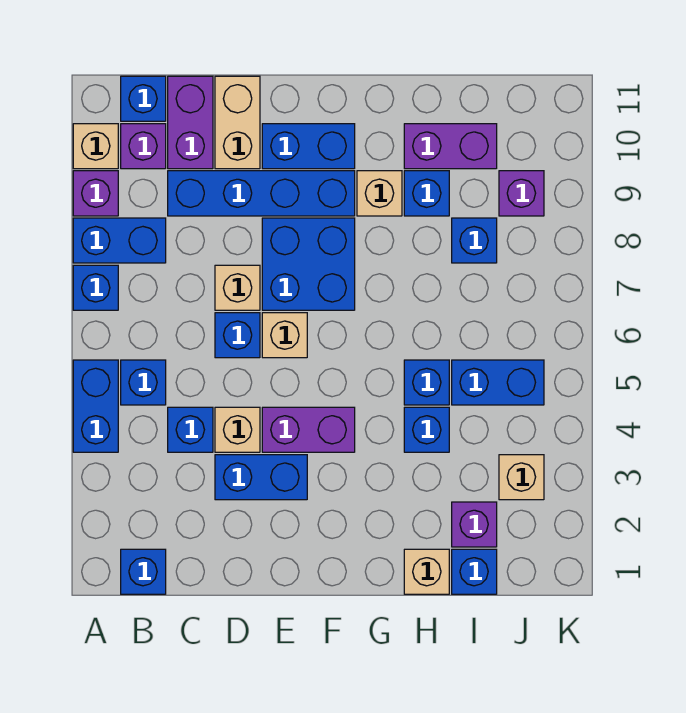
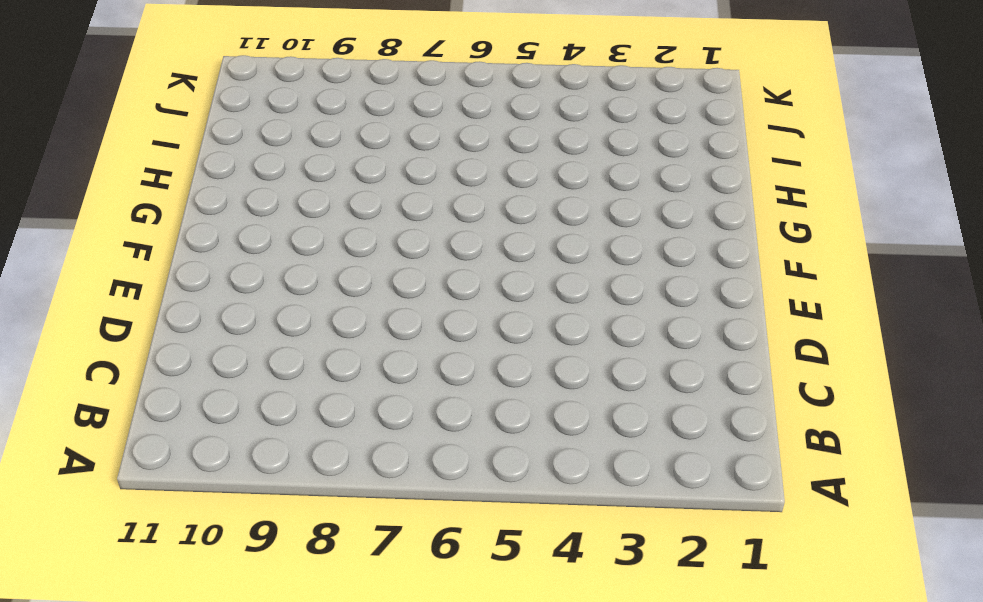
none -> blue brick A4:A5 level 1
none -> blue brick A7 level 1
none -> blue brick A8:B8 level 1
none -> purple brick A9 level 1

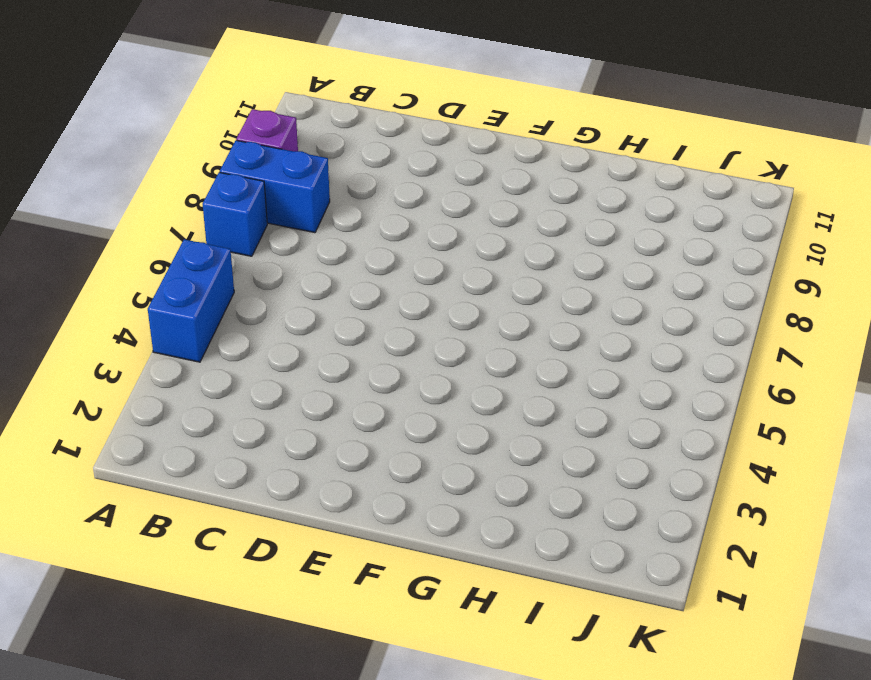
none -> tan brick A10 level 1
none -> blue brick B1 level 1
none -> blue brick B5 level 1
none -> purple brick B10 level 1

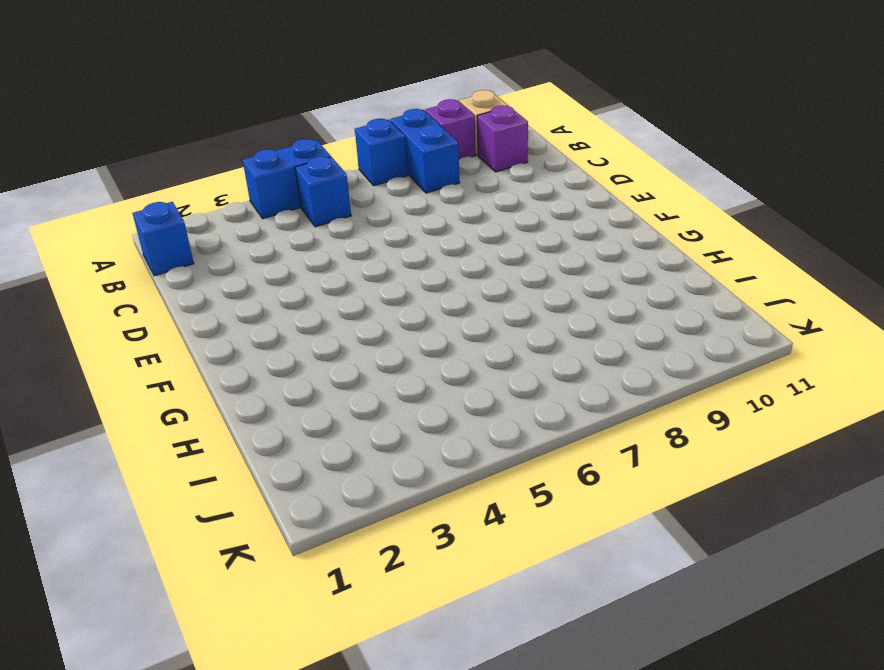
none -> blue brick B11 level 1
none -> blue brick C4 level 1
none -> blue brick C9:F9 level 1
none -> purple brick C10:C11 level 1

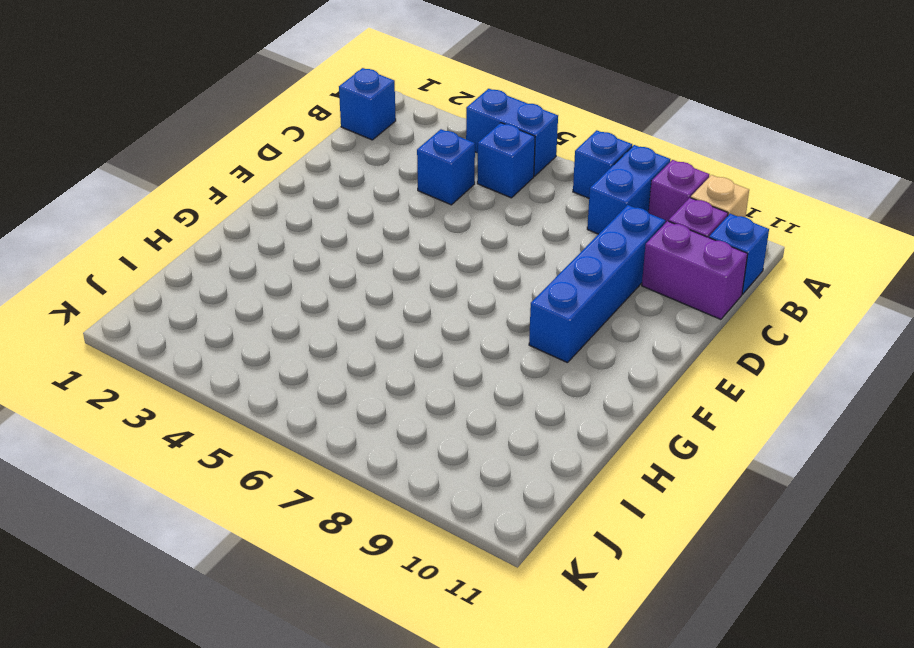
none -> blue brick D3:E3 level 1
none -> tan brick D4 level 1
none -> blue brick D6 level 1
none -> tan brick D7 level 1

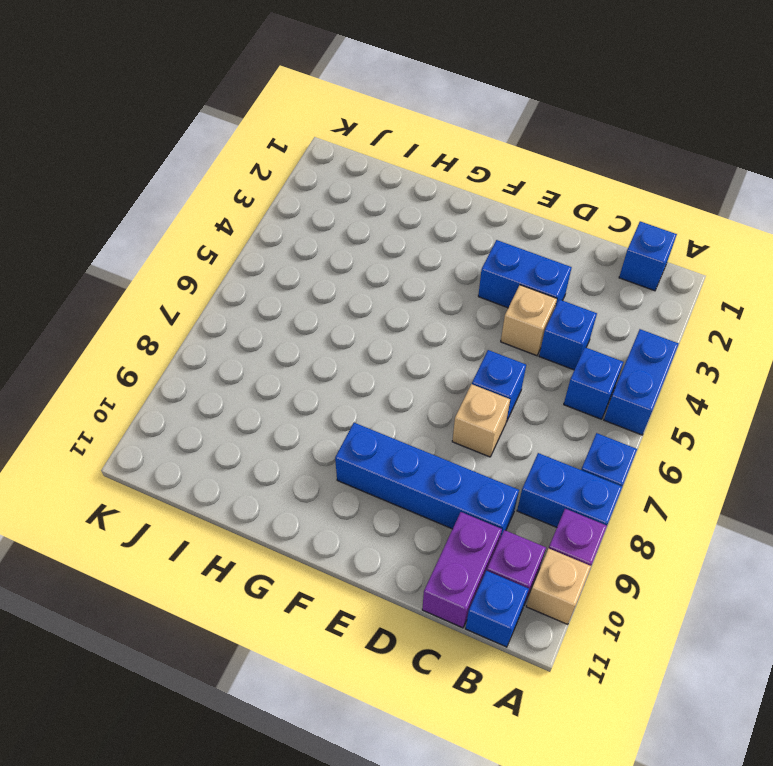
none -> tan brick D10:D11 level 1
none -> purple brick E4:F4 level 1
none -> tan brick E6 level 1
none -> blue brick E7:F8 level 1

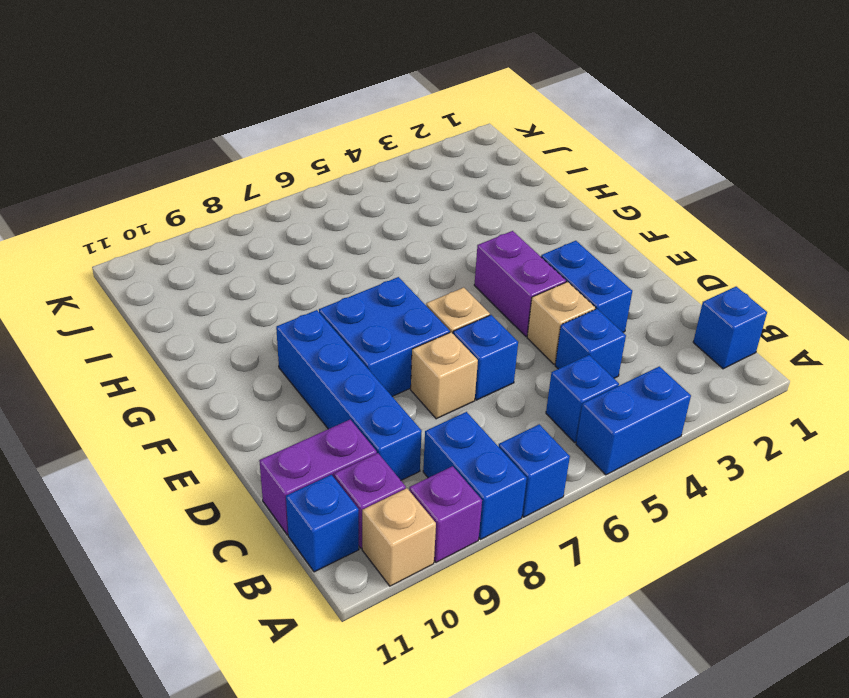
none -> tan brick D10:D11 level 1
none -> blue brick E10:F10 level 1
none -> tan brick G9 level 1
none -> tan brick H1 level 1

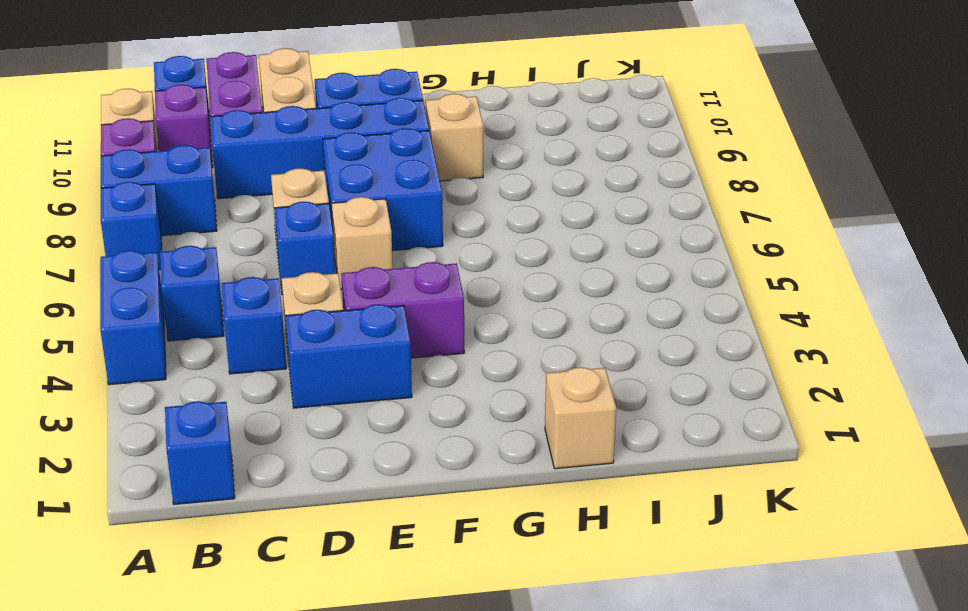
none -> blue brick H4 level 1
none -> blue brick H5 level 1
none -> blue brick H9 level 1
none -> purple brick H10:I10 level 1

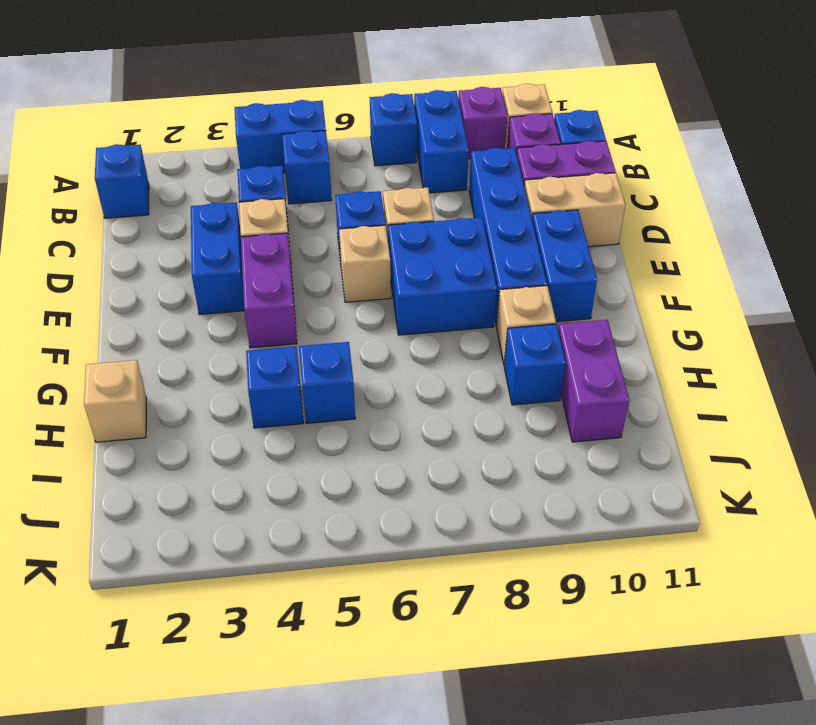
none -> blue brick I1 level 1
none -> purple brick I2 level 1
none -> blue brick I5:J5 level 1
none -> blue brick I8 level 1

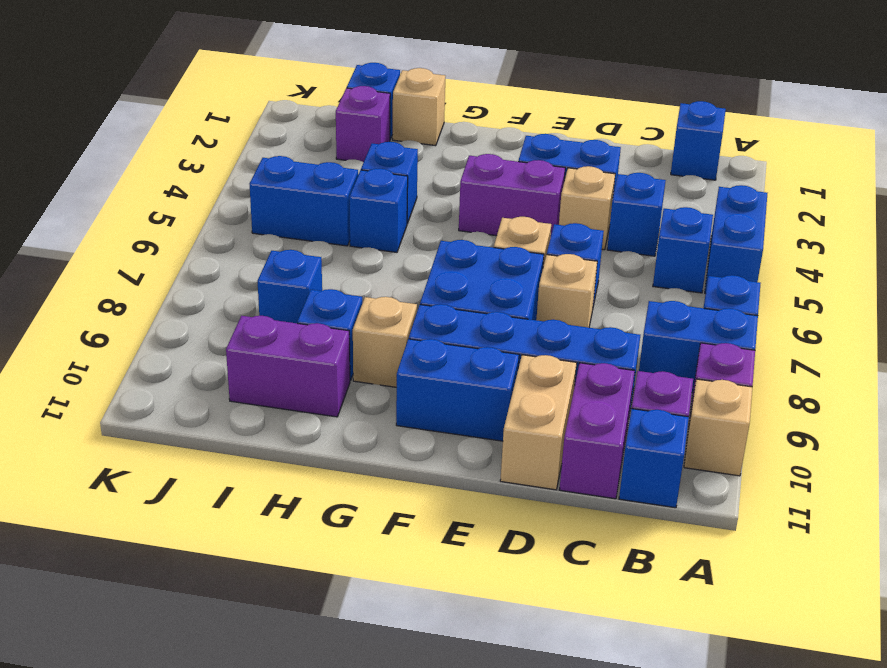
none -> tan brick J3 level 1
none -> purple brick J9 level 1

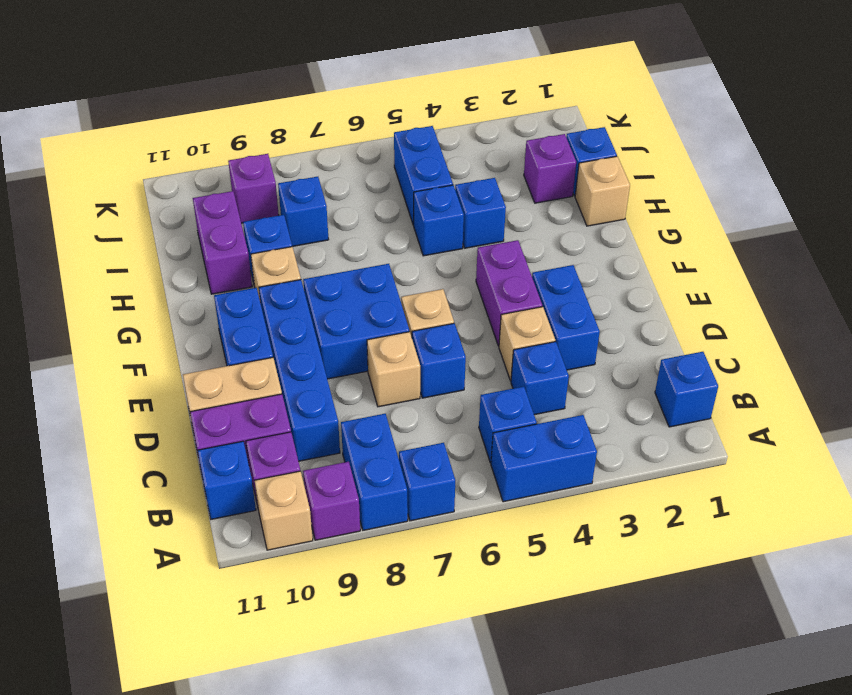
none -> tan brick J3 level 1

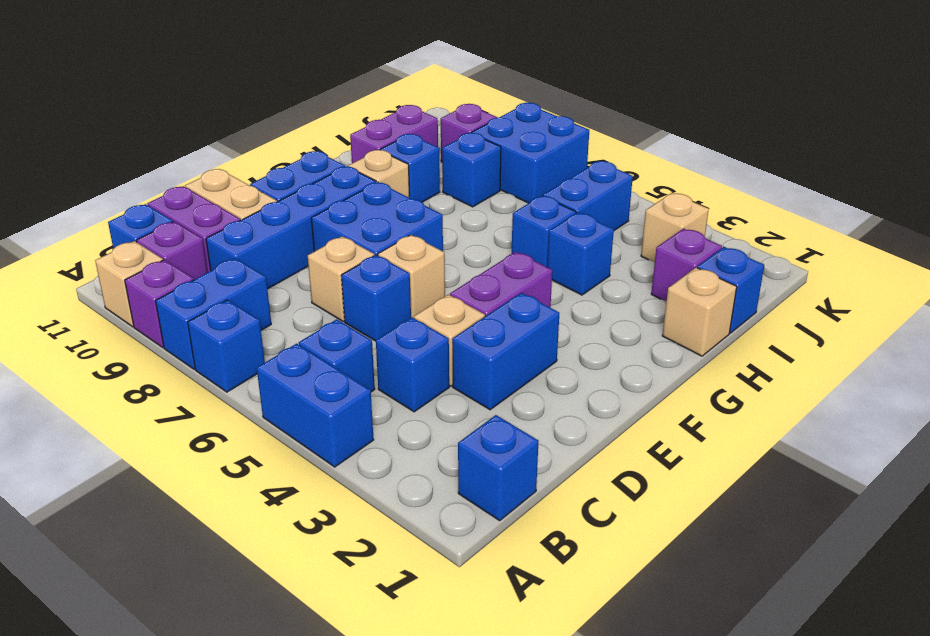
blue brick J7:K8 level 1 -> none

